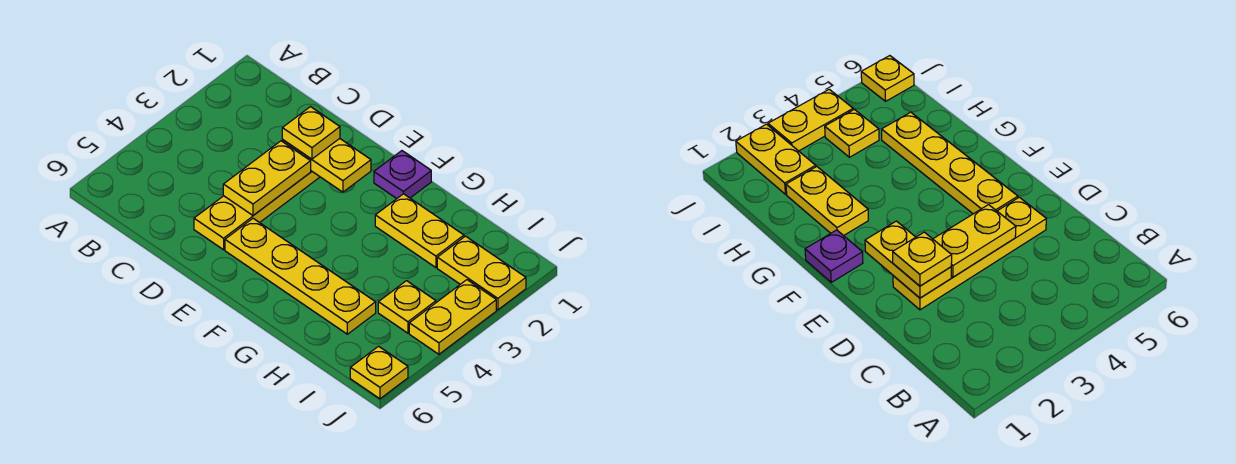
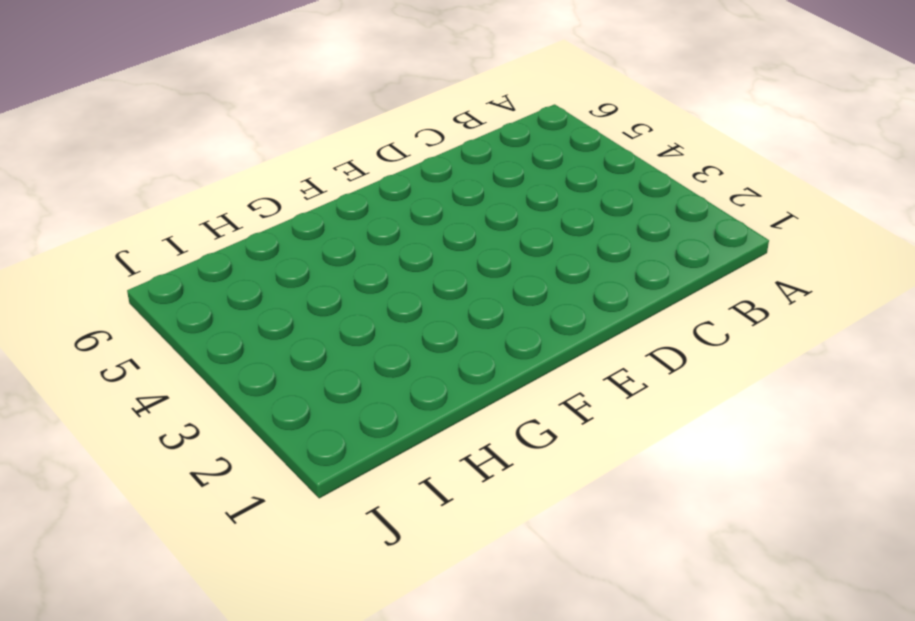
none -> yellow plate D2:D5 level 1
none -> yellow plate E5:H5 level 1

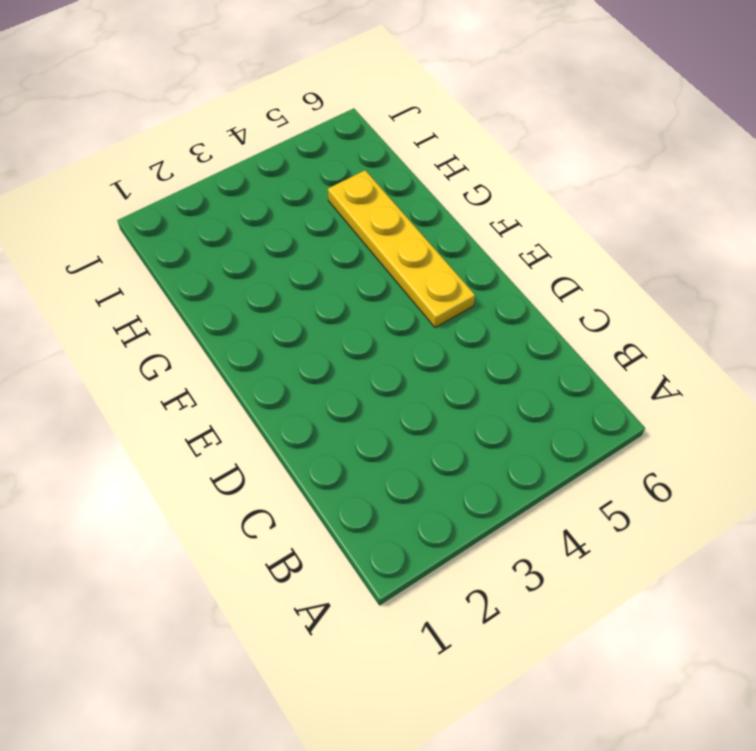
none -> yellow plate D2:D5 level 1
none -> purple plate F1 level 1

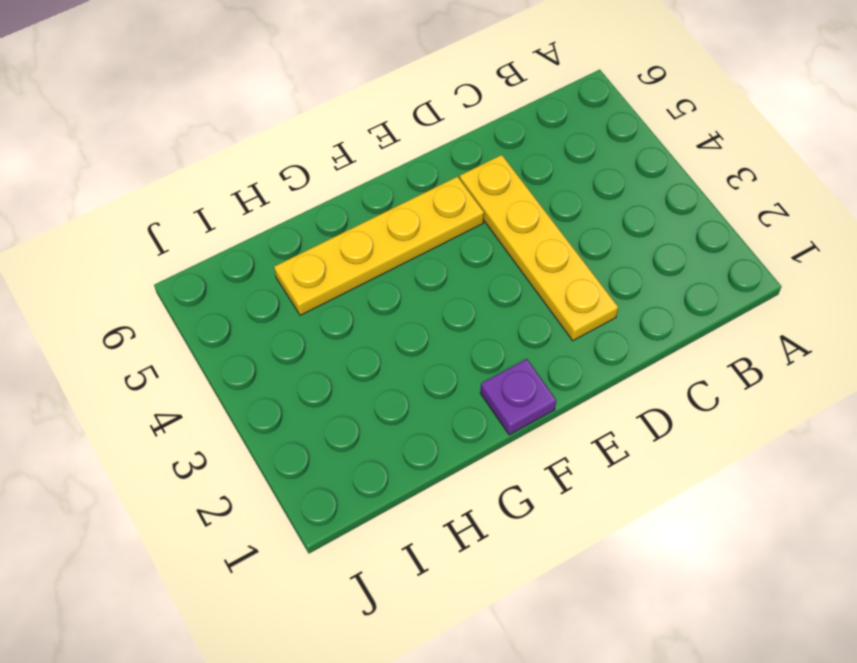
none -> yellow plate G2:H2 level 1
none -> yellow plate I2:J2 level 1

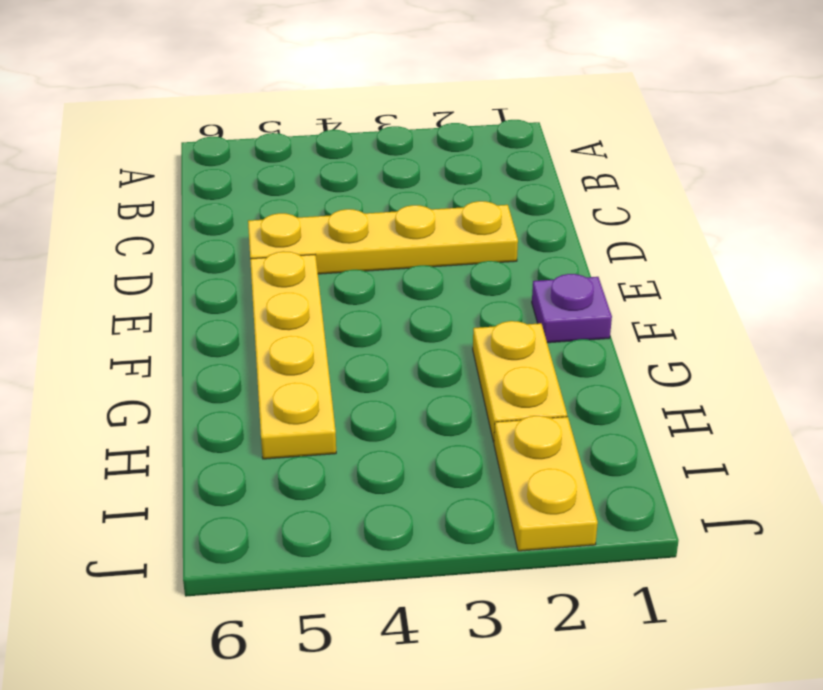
none -> yellow plate I4 level 1
none -> yellow plate J3:J4 level 1

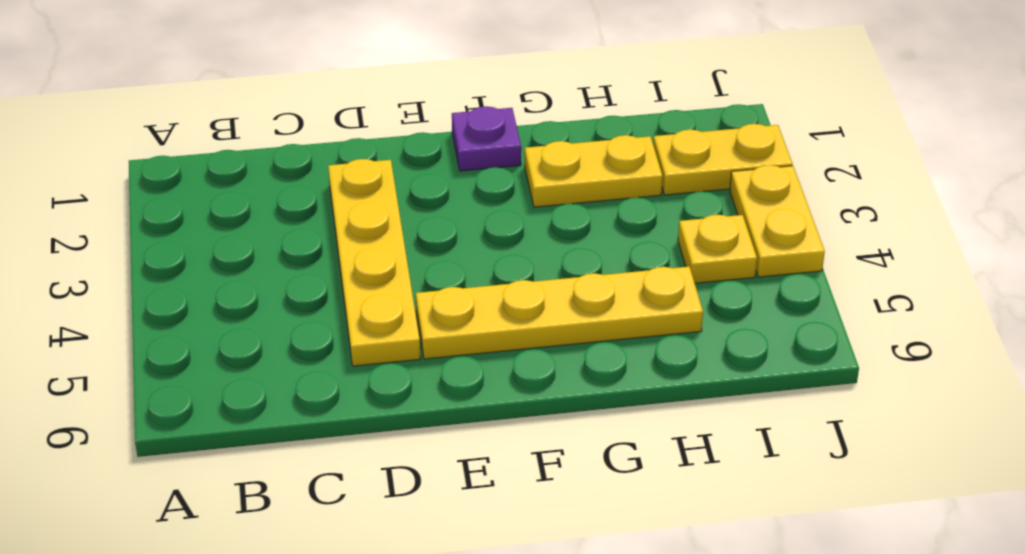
none -> yellow plate J6 level 1
none -> yellow plate D2:E2 level 2

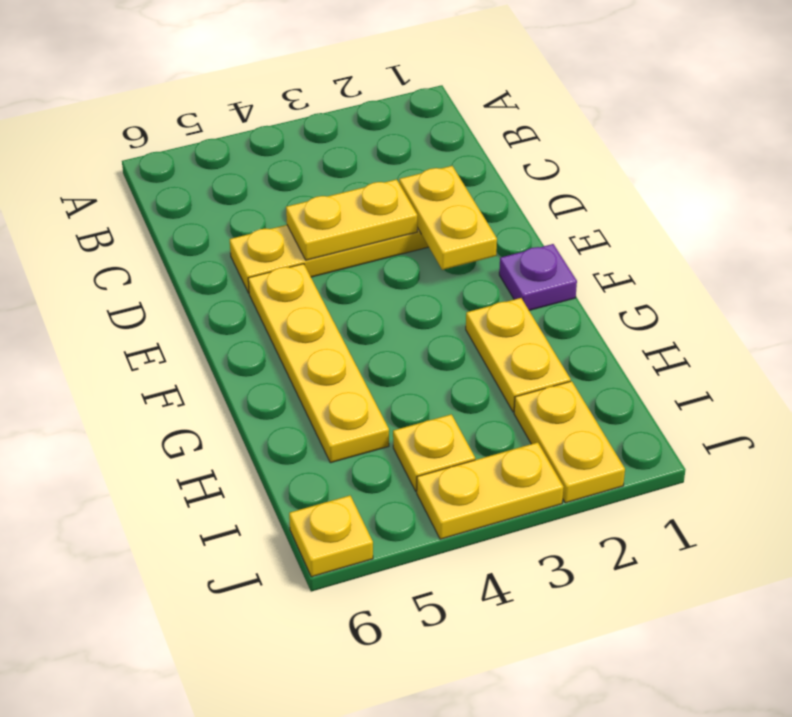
none -> yellow plate D2 level 3

